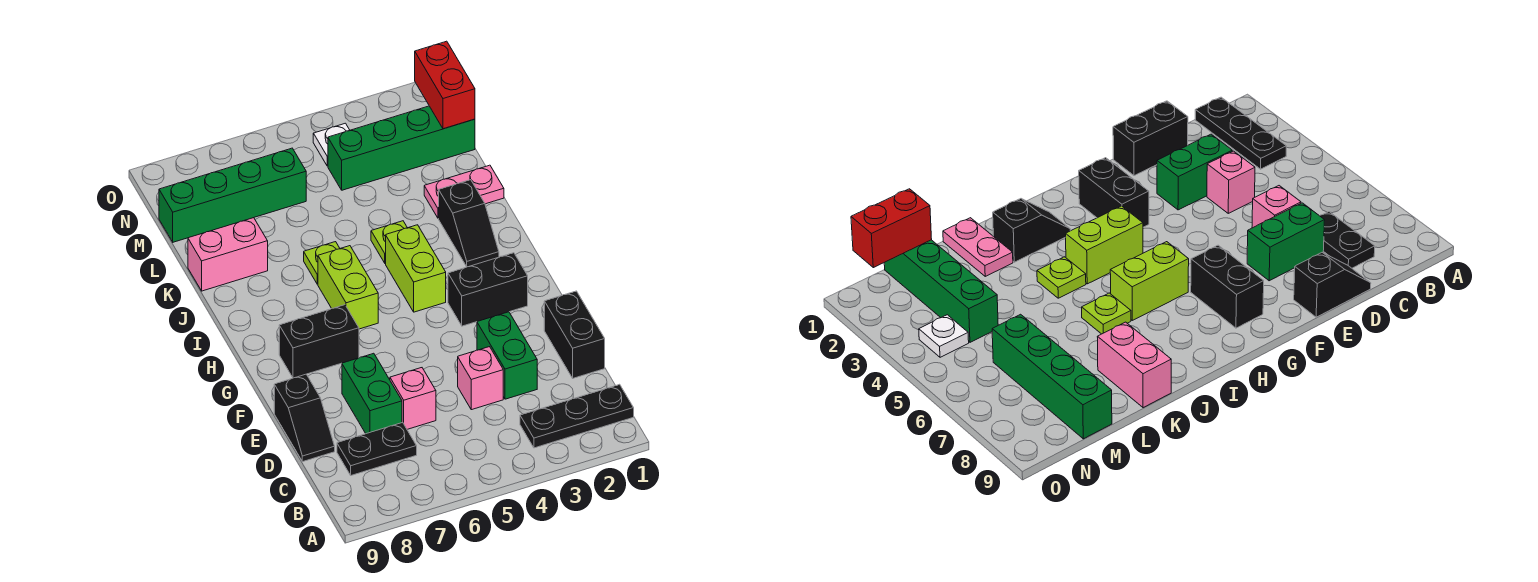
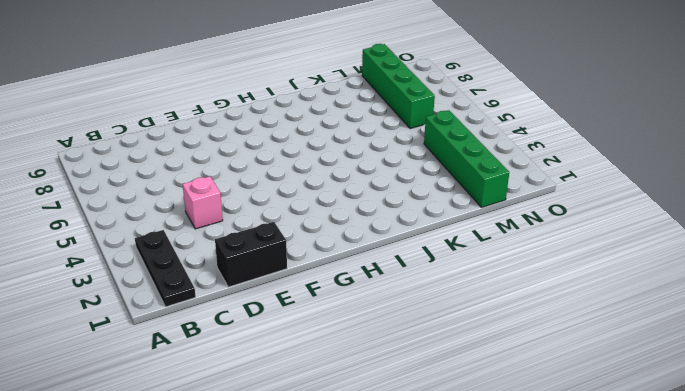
none -> black plate C7:C8 level 1
none -> green brick D3:E3 level 1
none -> pink brick D6 level 1

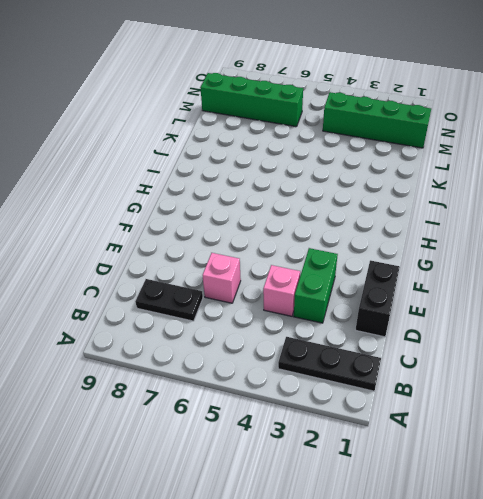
none -> green brick D7:E7 level 1
none -> black slope D9:E9 level 1 top E
none -> black brick G2:G3 level 1

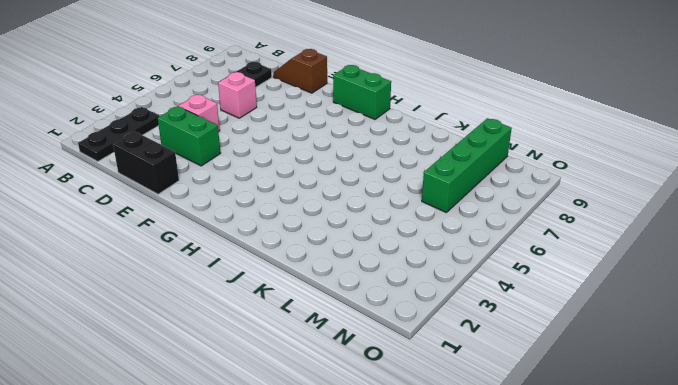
brown slope D9:E9 level 1 top E -> black slope D9:E9 level 1 top E
green brick G9:H9 level 1 -> green brick D7:E7 level 1
none -> black brick G2:G3 level 1
none -> black brick G7:G8 level 1
none -> lime brick H4:I4 level 1

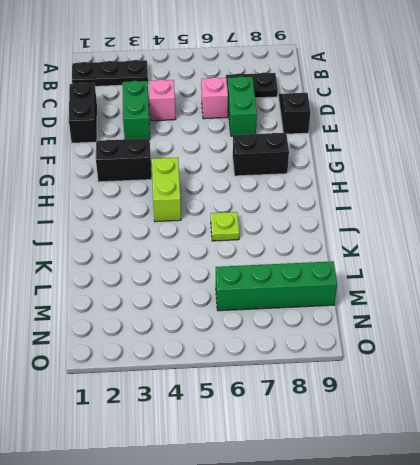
none -> lime brick H6:I6 level 1
none -> black slope I2:J2 level 1 top J
none -> lime plate J4 level 1

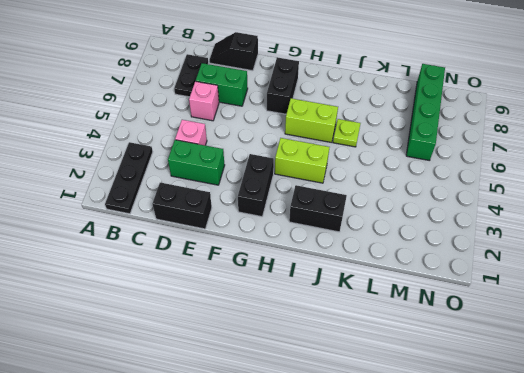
black brick I2:J2 level 1 -> black slope I2:J2 level 1 top J
none -> lime plate J4 level 1
none -> pink plate K1:K2 level 1
none -> pink brick K8:K9 level 1

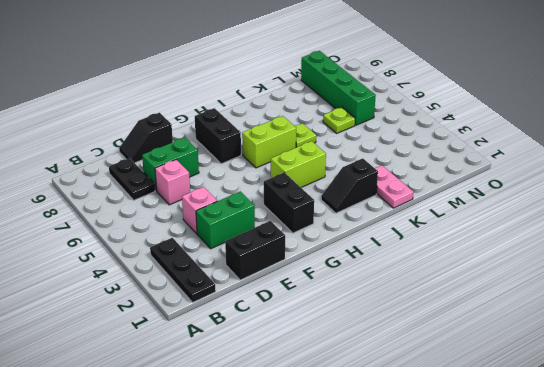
lime plate L6 level 1 -> lime plate J4 level 1
none -> pink brick K8:K9 level 1
none -> green brick M1:M4 level 1
none -> white plate N4 level 1

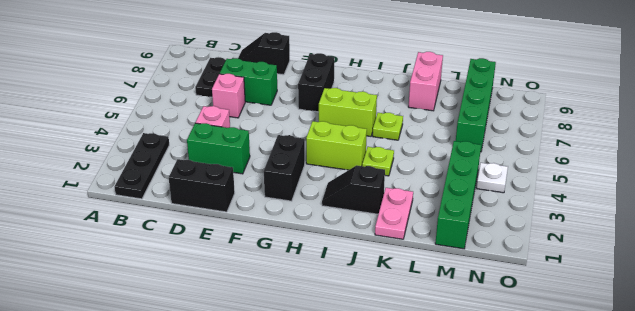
none -> red brick M1:N1 level 2

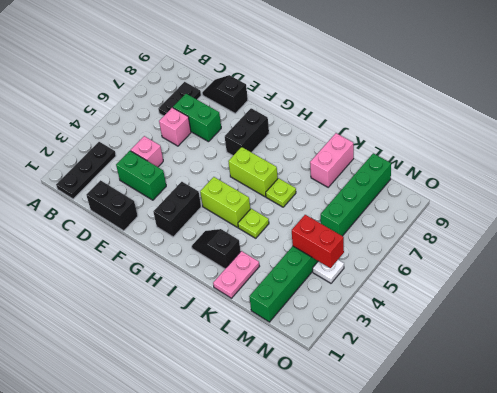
red brick M4:N4 level 2 -> red brick M1:N1 level 2

